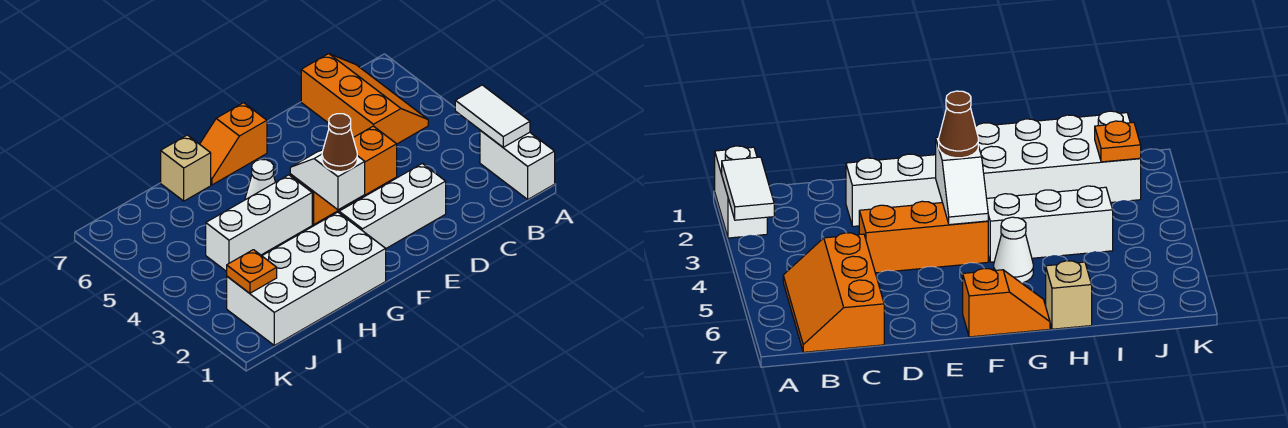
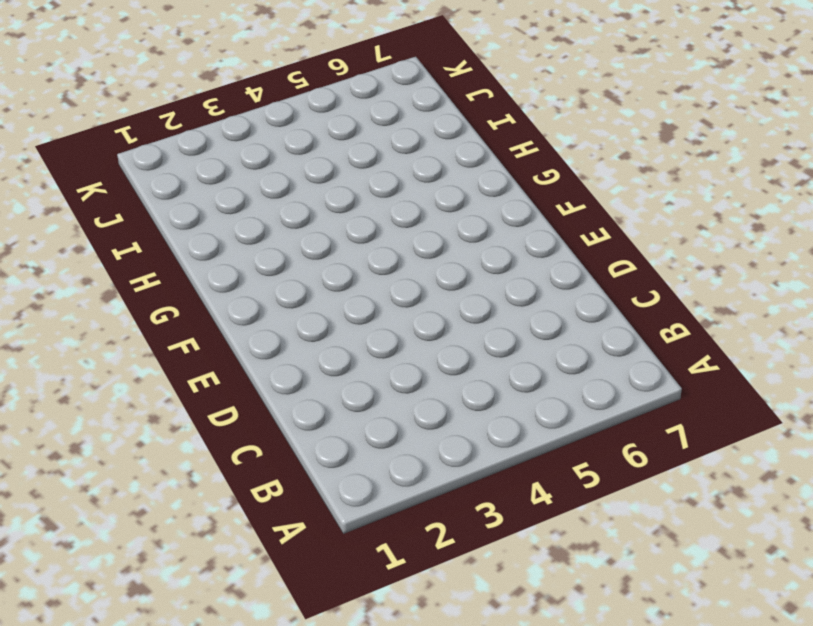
none -> white brick A1:A2 level 1
none -> orange slope B5:C7 level 1 top C
none -> white brick D2:F2 level 1

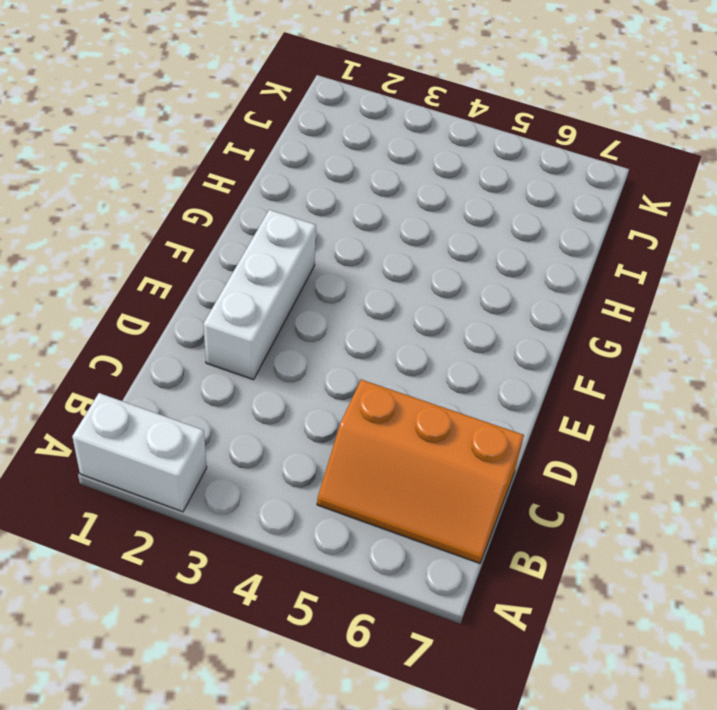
none -> orange brick D4:F4 level 1
none -> orange slope F7:G7 level 1 top F
none -> white brick G1:J2 level 1

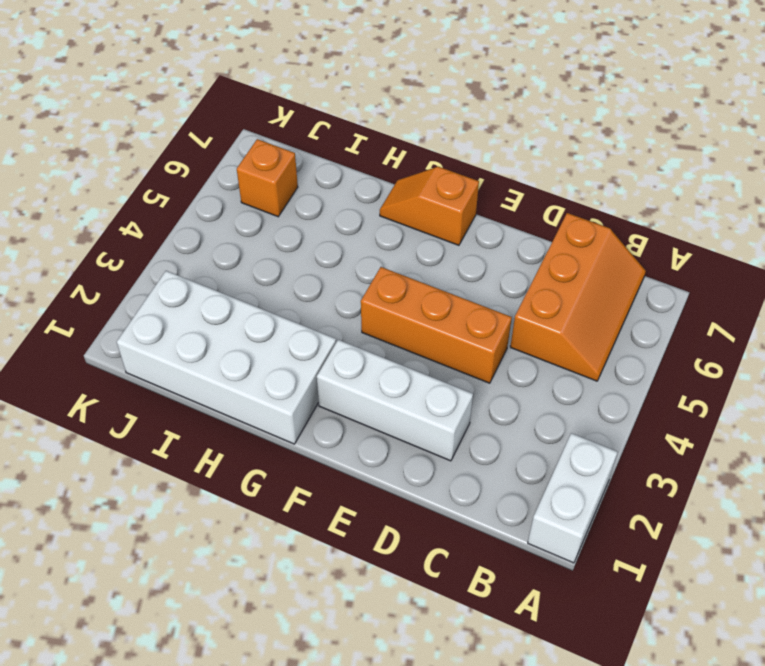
orange brick J6 level 1 -> none
none -> white brick G4:I4 level 1
none -> white cone G5 level 1
none -> tan brick H7 level 1

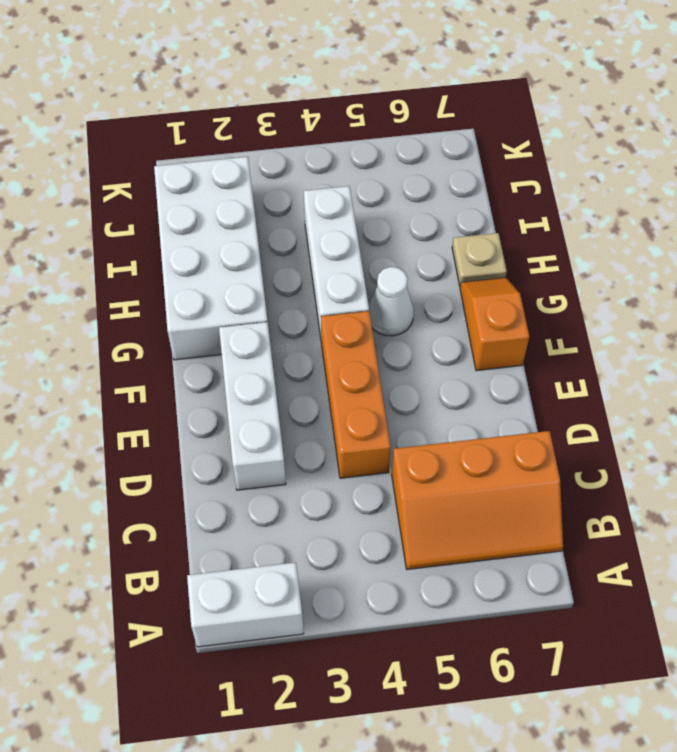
tan plate H7 level 1 -> tan brick H7 level 1
none -> white tile A2:A3 level 2
none -> white slope F3:F4 level 2 top 3
none -> orange plate J2 level 2

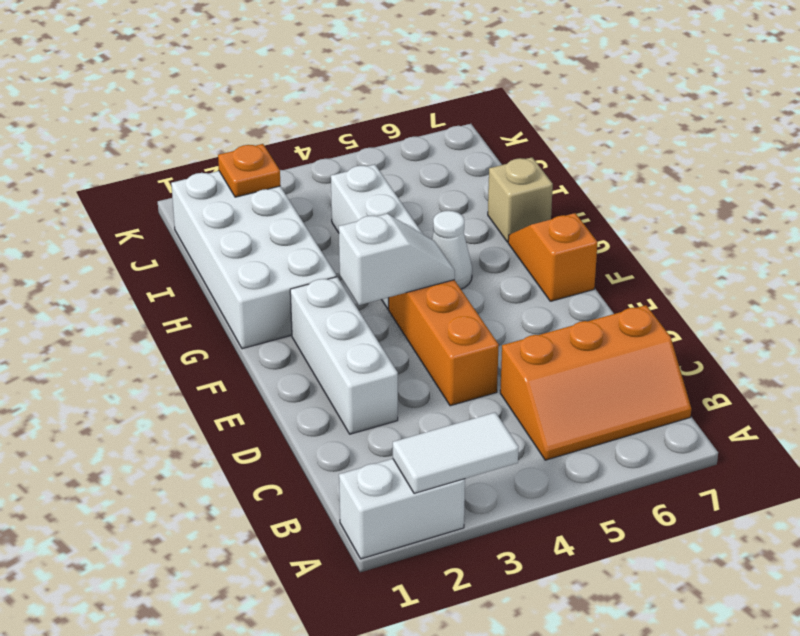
none -> brown cone F3 level 3

